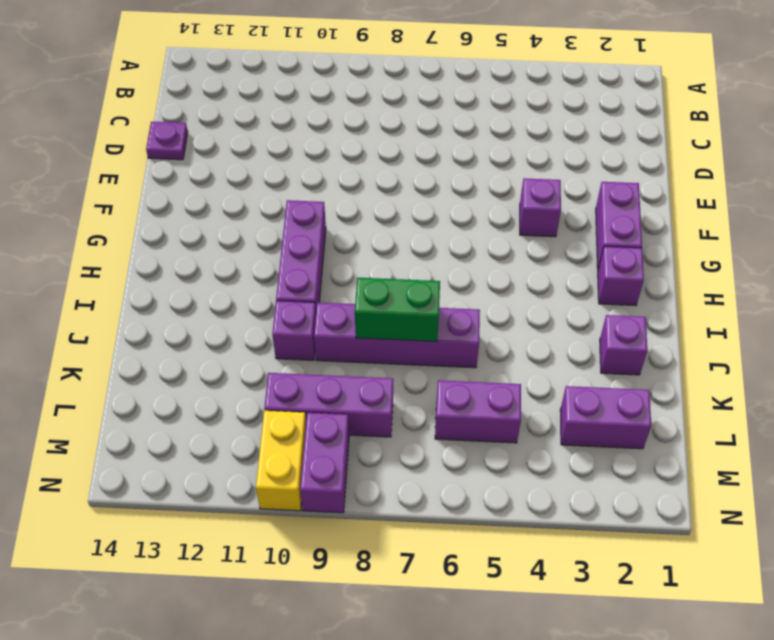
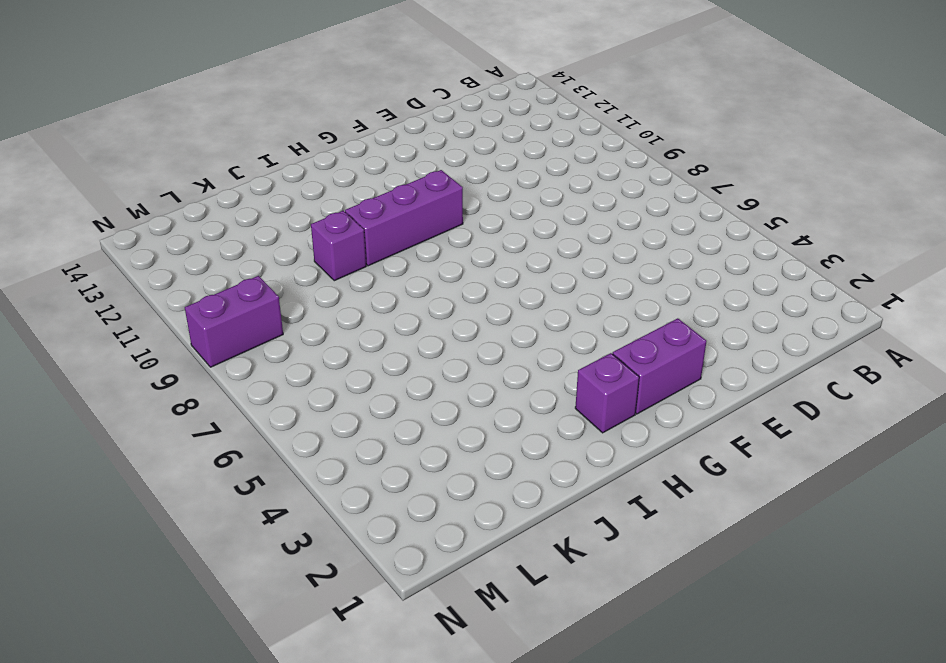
none -> purple plate D14 level 1
none -> purple brick F4 level 1
none -> purple brick J2 level 1

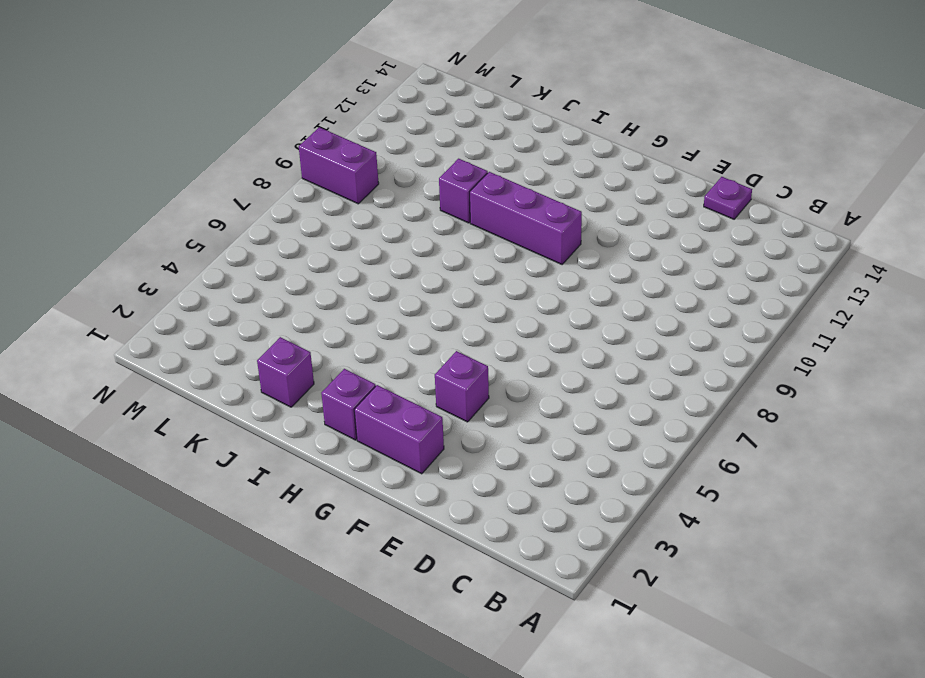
none -> purple brick J6:J9 level 1
none -> purple brick L2:L3 level 1
none -> purple brick L5:L6 level 1

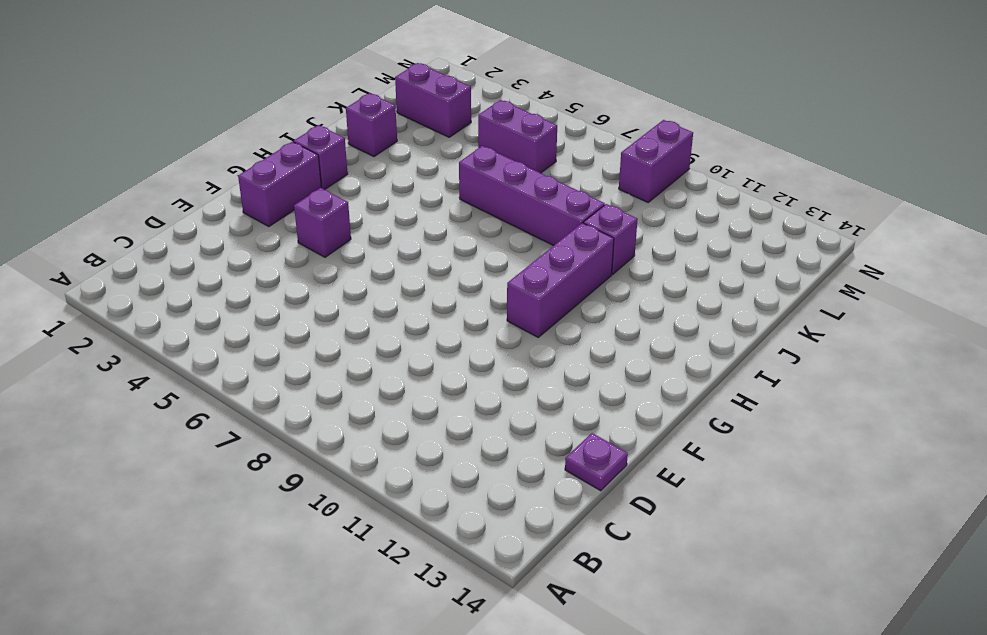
none -> purple brick L8:L10 level 1
none -> yellow brick M10:N10 level 1
none -> green brick J7:J8 level 2

